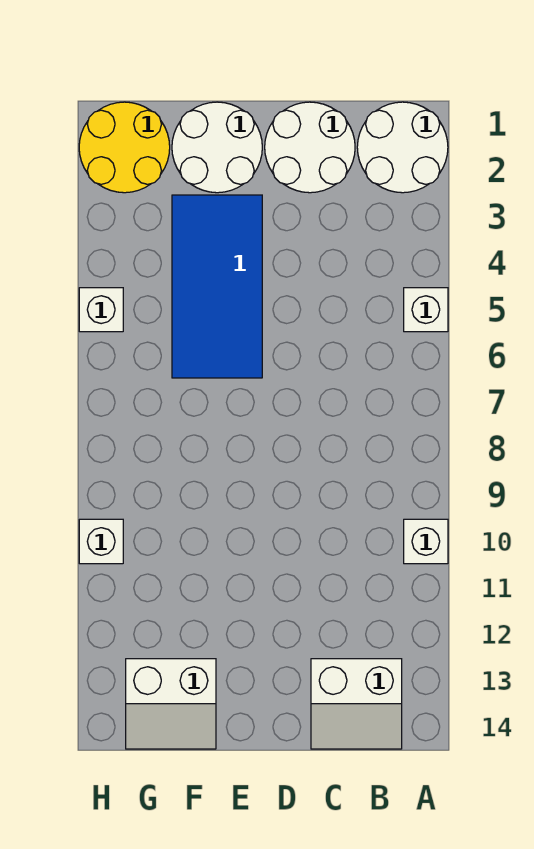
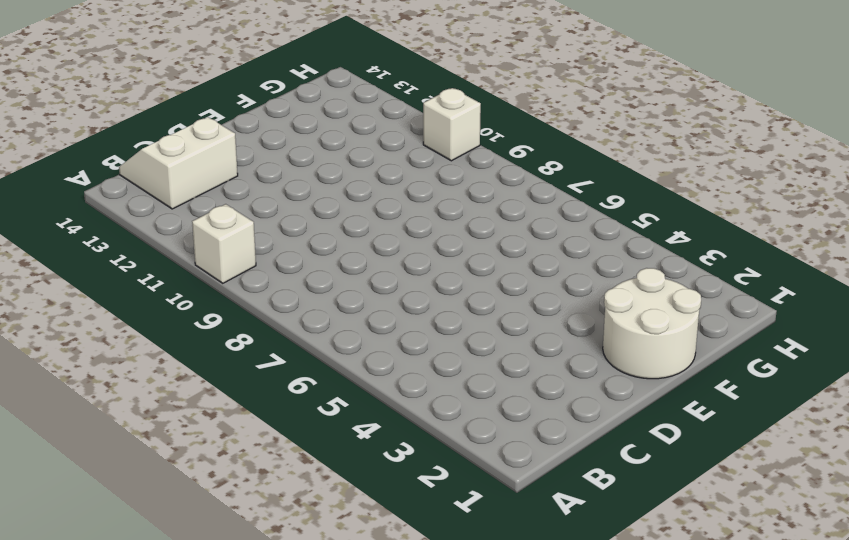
none -> white round brick A1:B2 level 1
none -> white brick A5 level 1

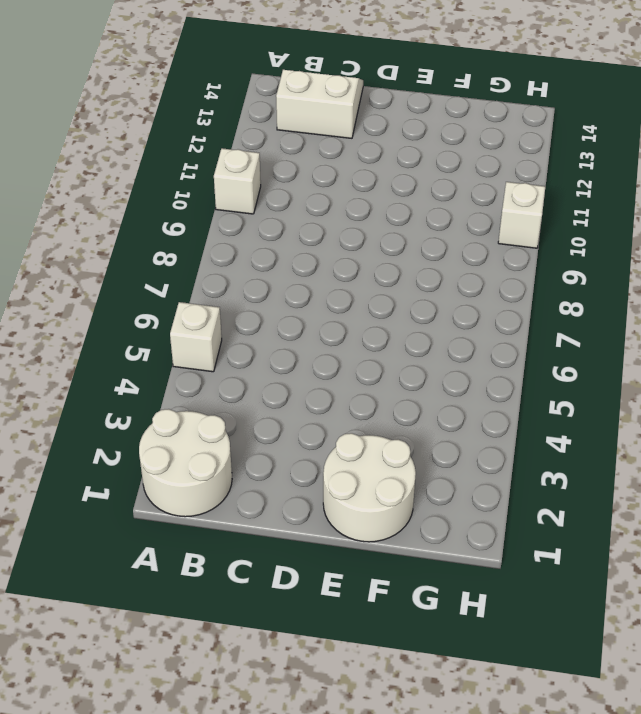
none -> white round brick C1:D2 level 1
none -> blue tile E3:F6 level 1

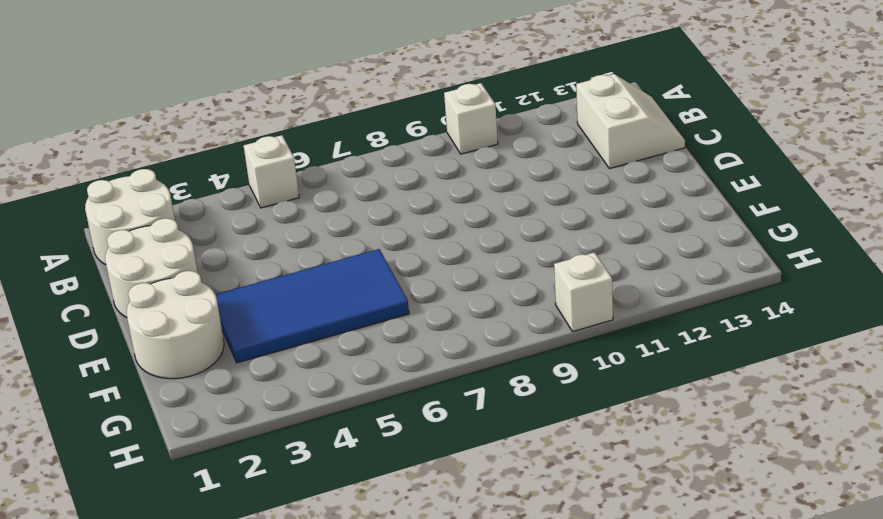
none -> white slope F13:G14 level 1 top 13
none -> yellow round brick G1:H2 level 1

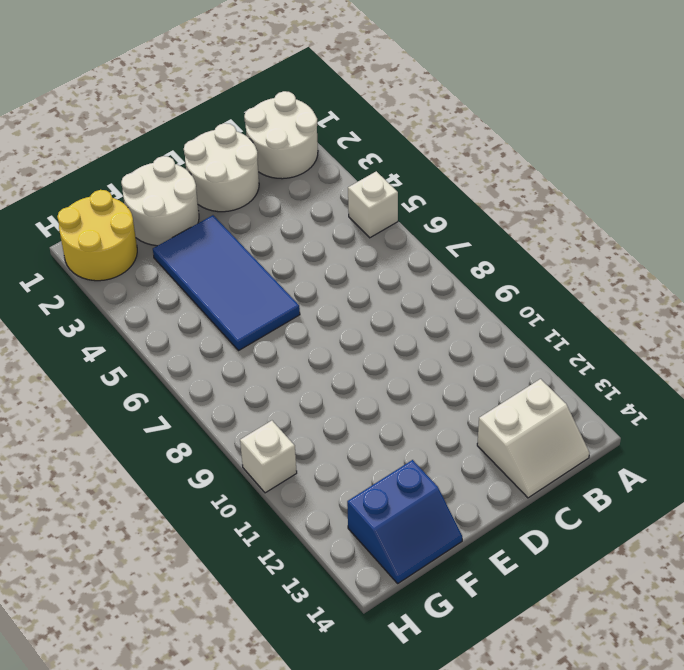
blue slope F13:G14 level 1 top 13 -> white slope F13:G14 level 1 top 13
none -> white brick A10 level 1
none -> white brick H5 level 1

